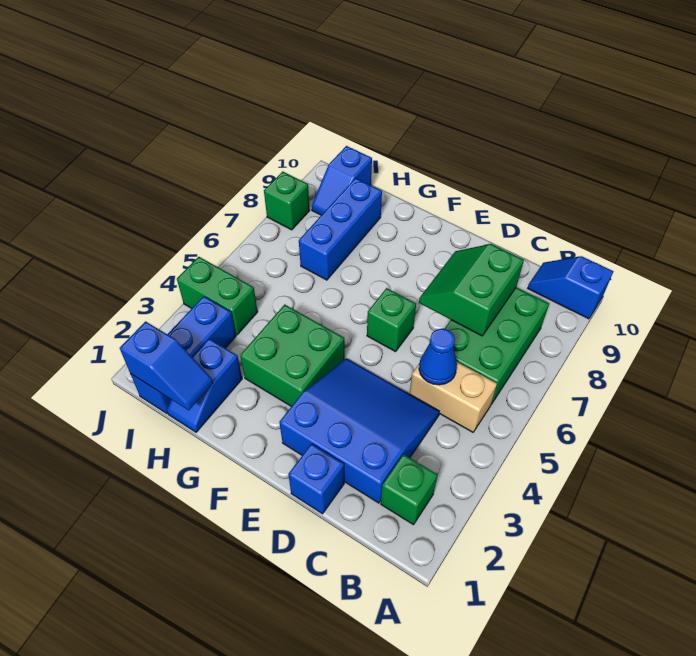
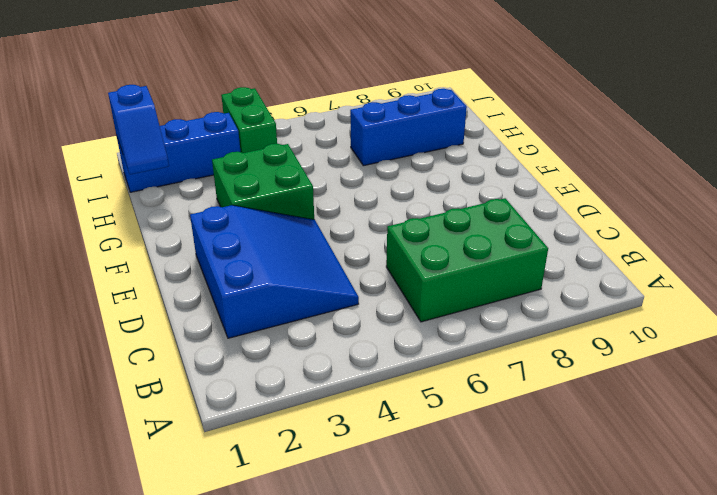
none -> blue slope A10:B10 level 1 top A
none -> green brick B2 level 1
none -> tan brick B5:C5 level 1

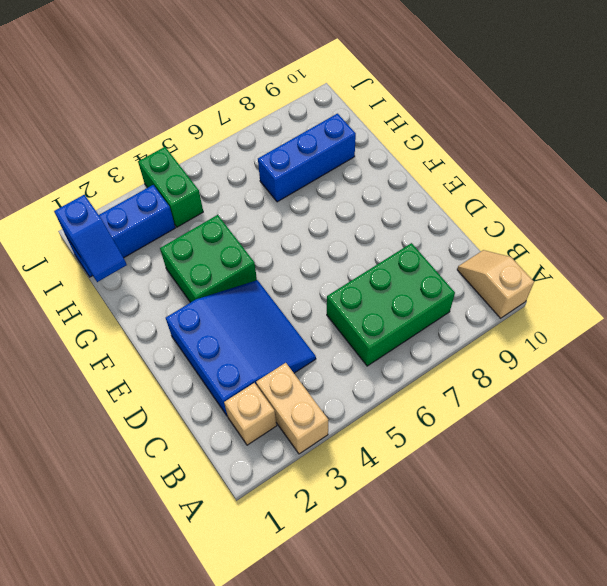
tan brick A3:B3 level 1 -> tan brick B5:C5 level 1
tan slope A10:B10 level 1 top A -> blue slope A10:B10 level 1 top A
tan brick B2 level 1 -> green brick B2 level 1
none -> blue brick D1 level 1
none -> green brick E6 level 1
none -> blue slope H1:H2 level 1 top 2

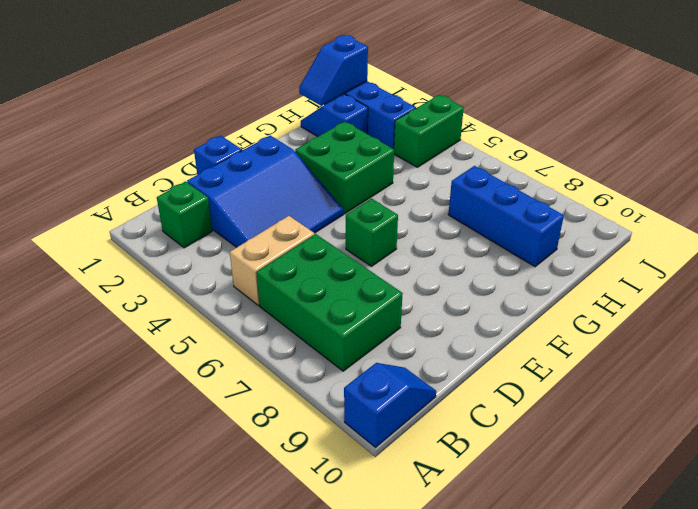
none -> blue slope I9:I10 level 1 top 10
none -> green brick J8 level 1
none -> blue cone C5 level 2

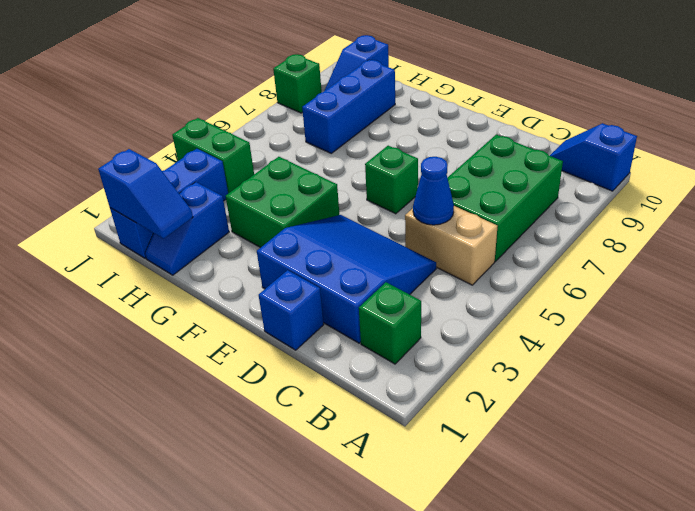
none -> green slope C7:D8 level 2 top C

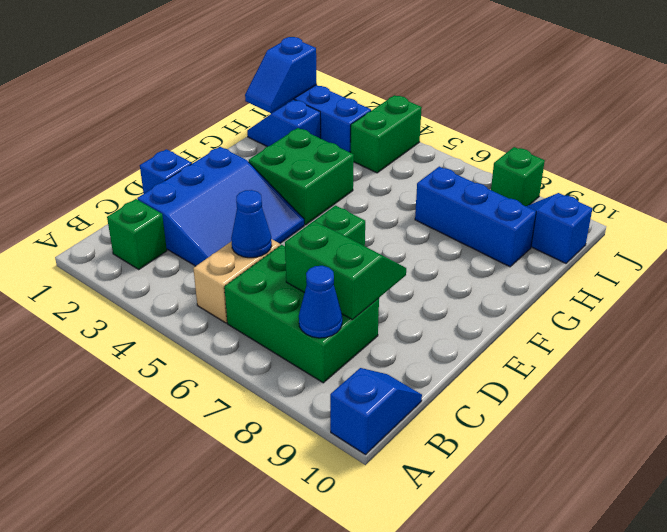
blue cone B8 level 2 -> none

